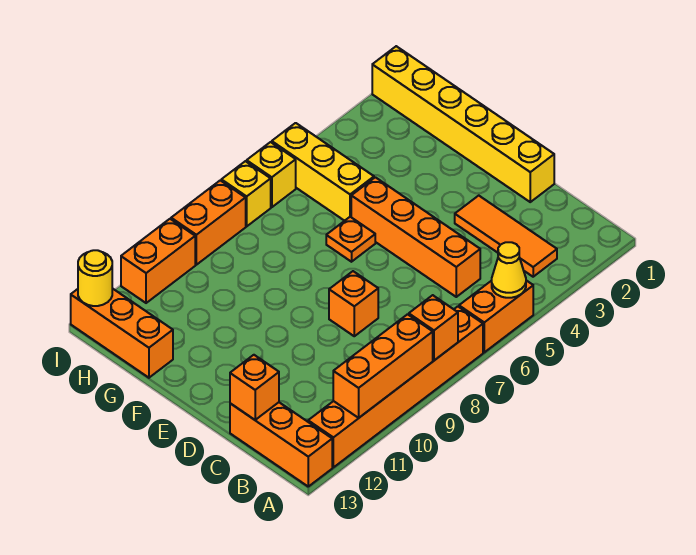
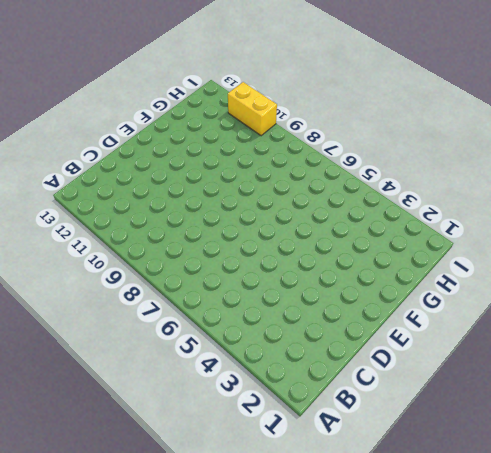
yellow brick I10:I11 level 1 -> orange brick I10:I11 level 1
none -> orange brick A5:A6 level 1
none -> orange brick A7:A12 level 1
none -> orange brick A13:C13 level 1

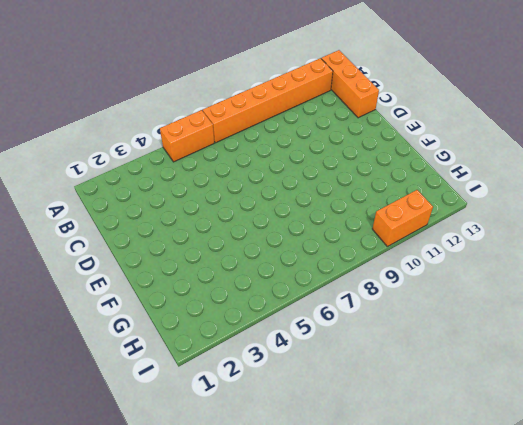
none -> orange tile B3:D3 level 1
none -> orange brick C5:F5 level 1
none -> yellow brick D1:I1 level 1

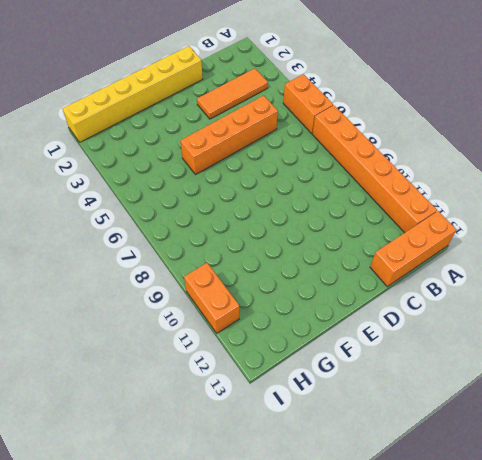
none -> orange brick D8 level 1
none -> orange plate F6 level 1
none -> yellow brick G5:I5 level 1

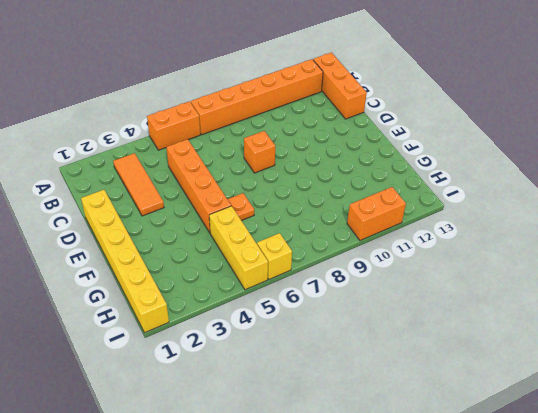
none -> orange brick G13:I13 level 1
none -> yellow brick I7 level 1
none -> orange brick I8:I9 level 1

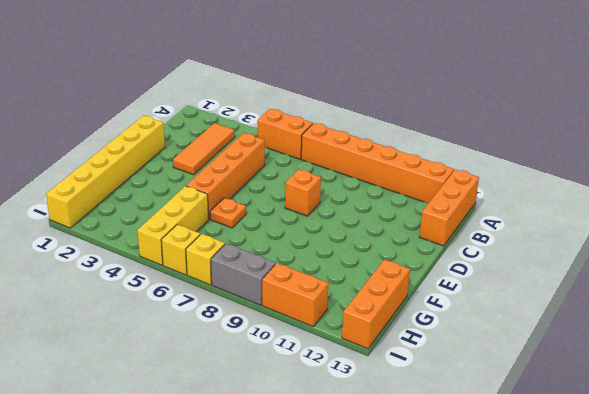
grey brick I8:I9 level 1 -> orange brick I8:I9 level 1
none -> yellow cone A5 level 2
none -> orange brick A8 level 2
none -> orange brick A9:A11 level 2

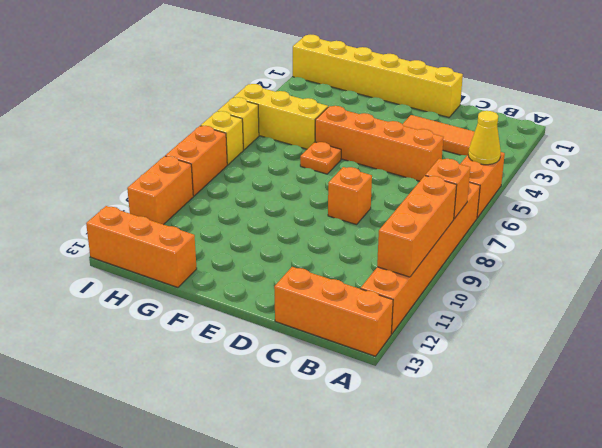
none -> orange brick C13 level 2
none -> yellow round brick I13 level 2

